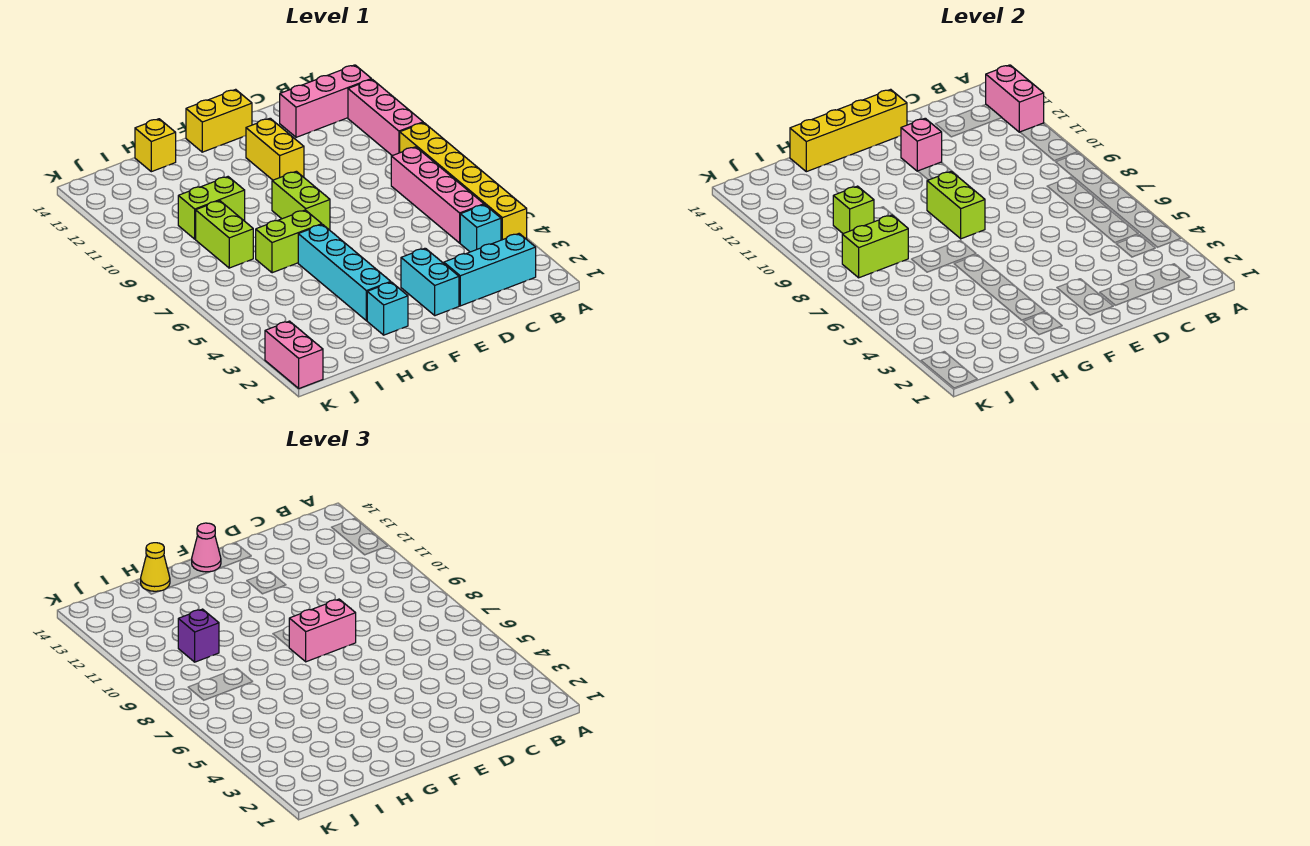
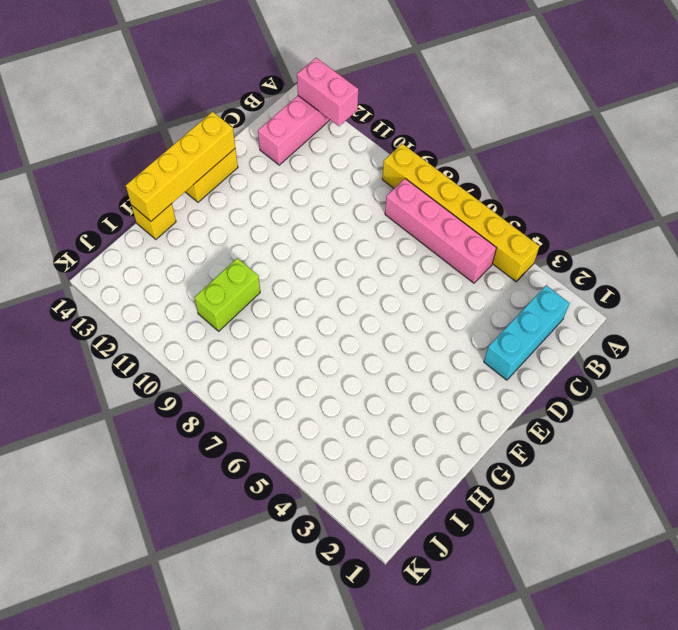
none -> pink brick A10:A12 level 1
none -> cyan brick B4 level 1
none -> cyan brick E2:E3 level 1

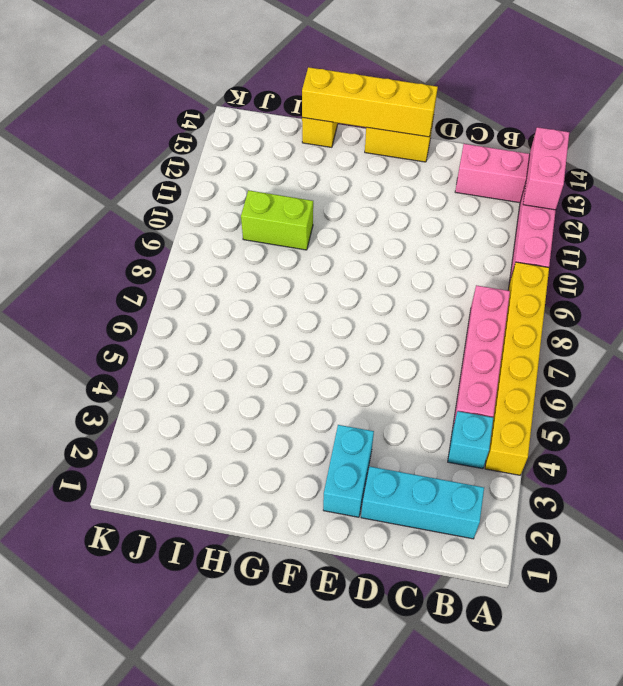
none -> yellow brick E11:E12 level 1
none -> lime brick F8:F9 level 1
none -> cyan brick G2 level 1

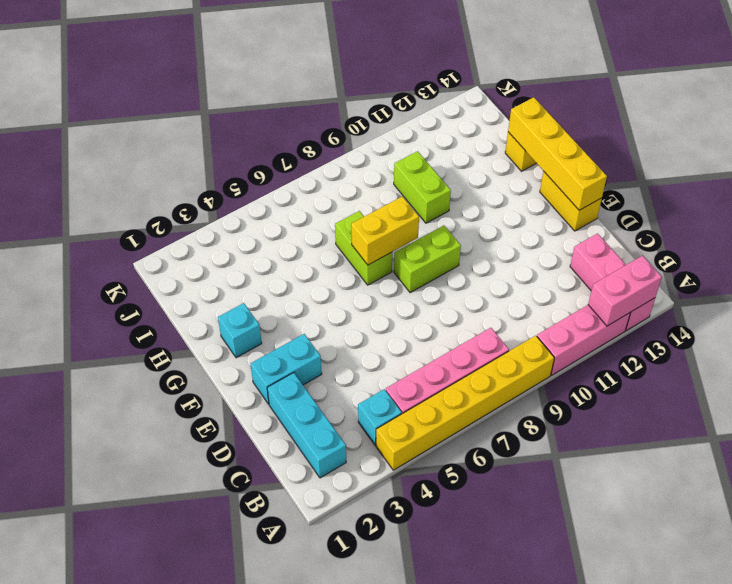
yellow brick G7:G8 level 2 -> yellow brick E11:E12 level 1
none -> cyan brick G3:G6 level 1
none -> lime brick I8:I9 level 1
none -> pink brick K1:K2 level 1

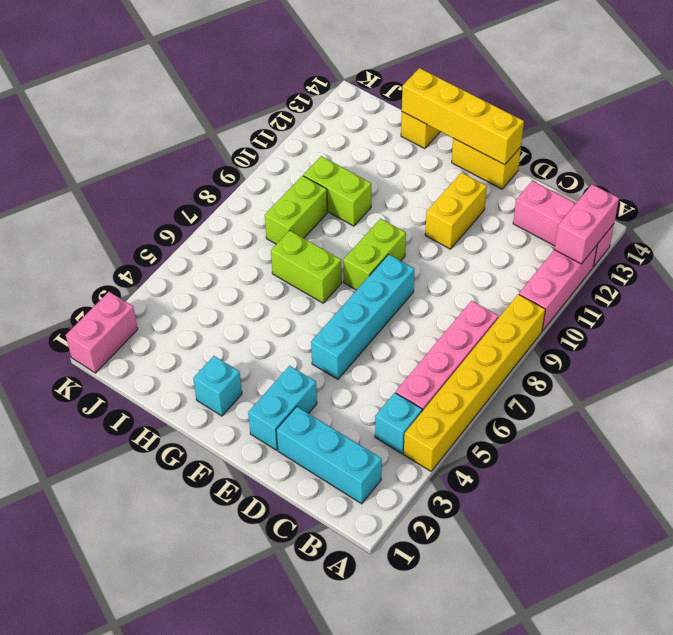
cyan brick E5:E8 level 1 -> cyan brick G3:G6 level 1
none -> pink brick E12 level 2
none -> lime brick F8:F9 level 2
none -> lime brick I8:J8 level 2

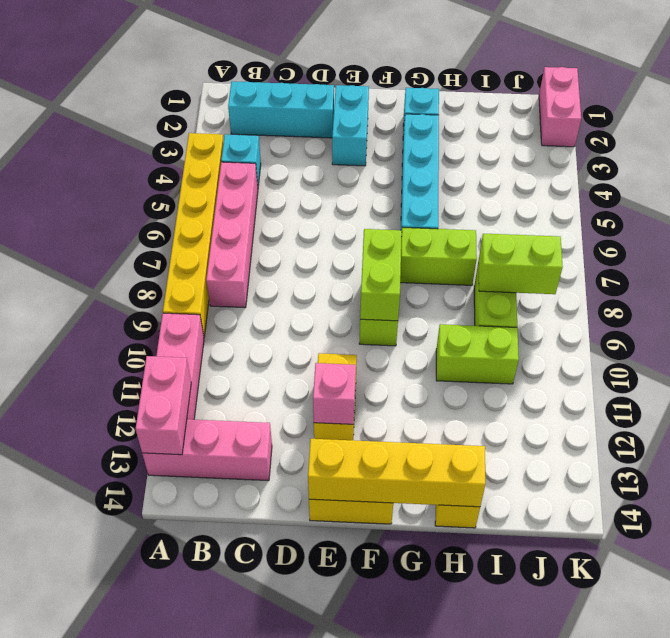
none -> lime brick I10 level 2
none -> pink brick E8:F8 level 3
none -> pink cone F14 level 3

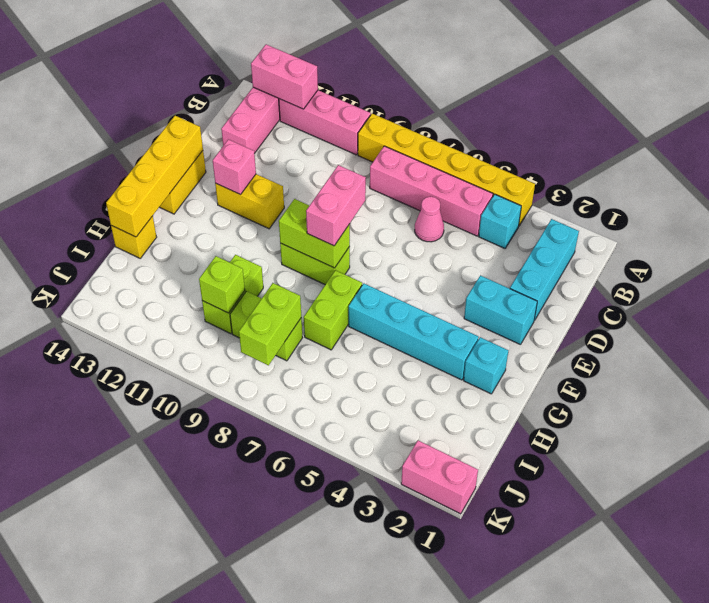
pink cone C6 level 1 -> pink cone F14 level 3
none -> yellow cone H14 level 3
none -> purple brick I10 level 3

